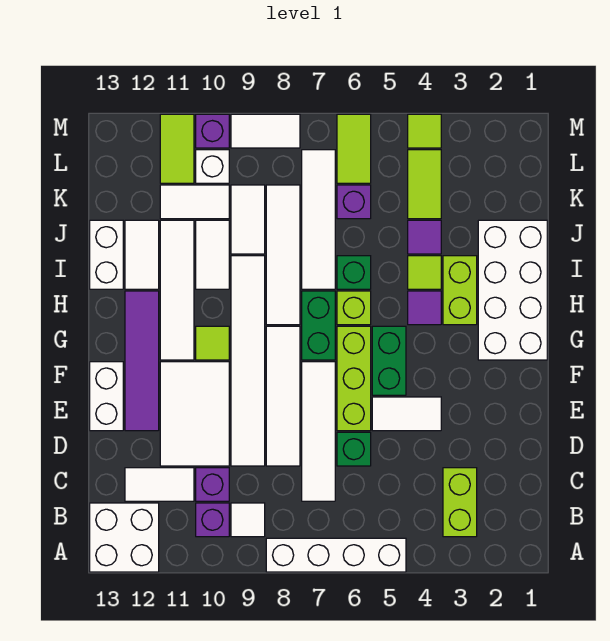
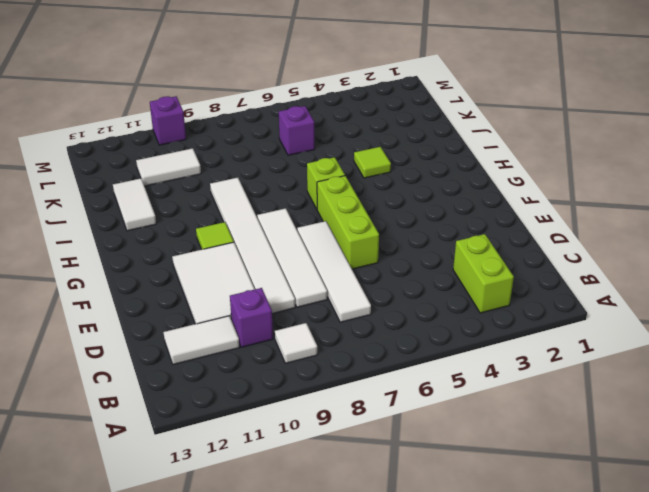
none -> white brick A5:A8 level 1
none -> white brick A12:B13 level 1
none -> purple brick B10 level 1
none -> green brick D6 level 1

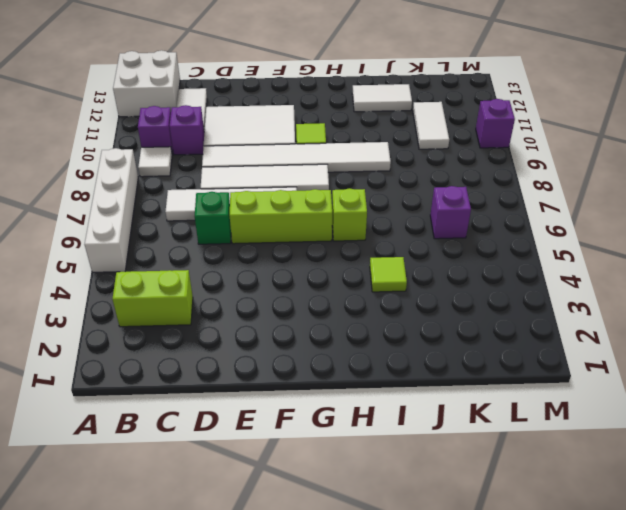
none -> white tile E4:E5 level 1
none -> purple tile E12:H12 level 1
none -> white brick E13:F13 level 1
none -> green brick F5:G5 level 1

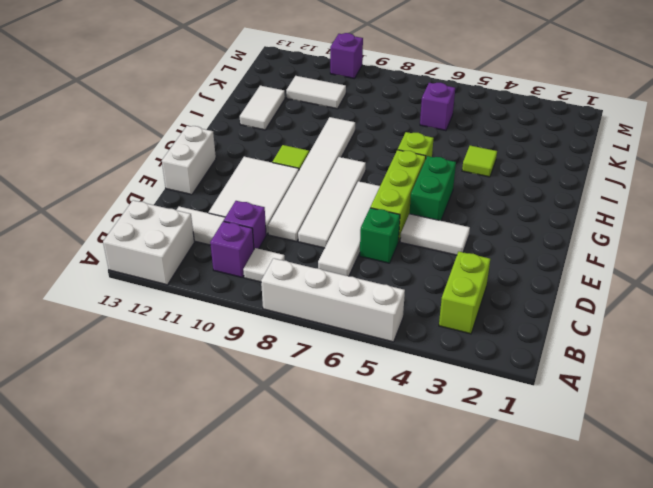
none -> purple tile E12:H12 level 1
none -> white brick G1:J2 level 1
none -> green brick G7:H7 level 1
none -> white tile G11:J11 level 1

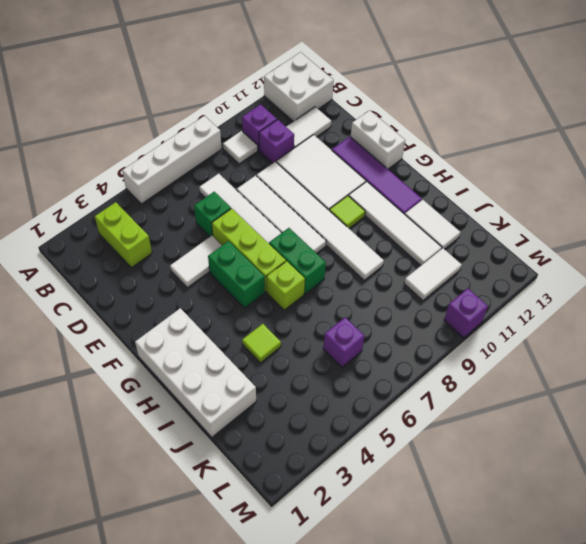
none -> lime brick H3:I3 level 1
none -> purple tile H4 level 1
none -> white tile H8:K8 level 1
none -> green brick I6 level 1

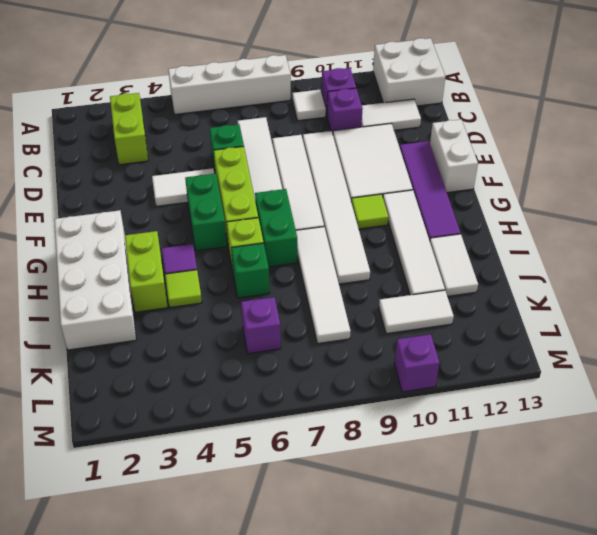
none -> white tile I7:L7 level 1
none -> white tile I10:J10 level 1
none -> white brick I13:J13 level 1
none -> purple tile J4 level 1

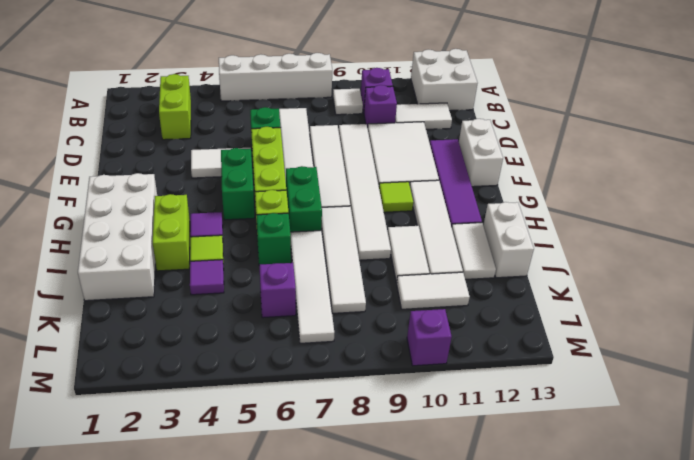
none -> white tile J9:K9 level 1
none -> lime tile K4:L4 level 1
none -> lime tile L6:M6 level 1
none -> white brick L10 level 1

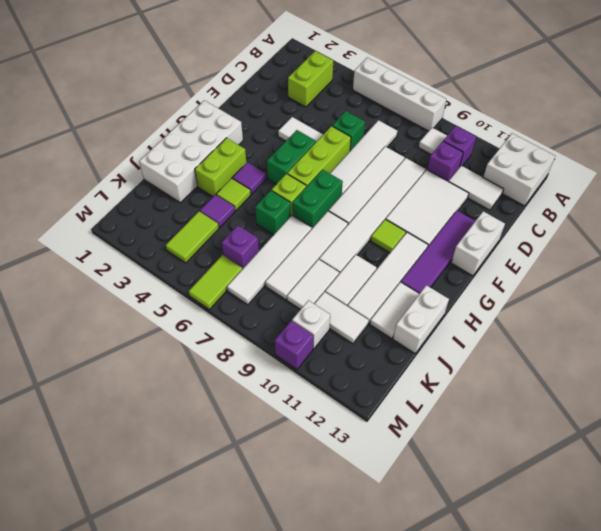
none -> lime tile L11:M11 level 1
none -> lime tile M4 level 1
none -> white tile M8:M9 level 1

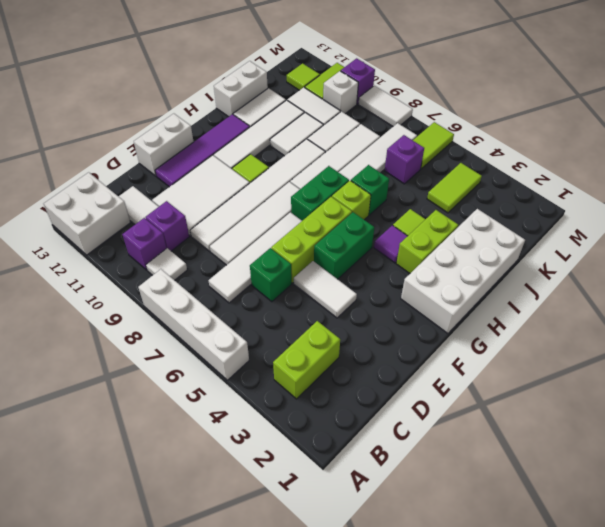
lime tile L12 level 1 -> lime tile M4 level 1
none -> purple tile J4 level 1

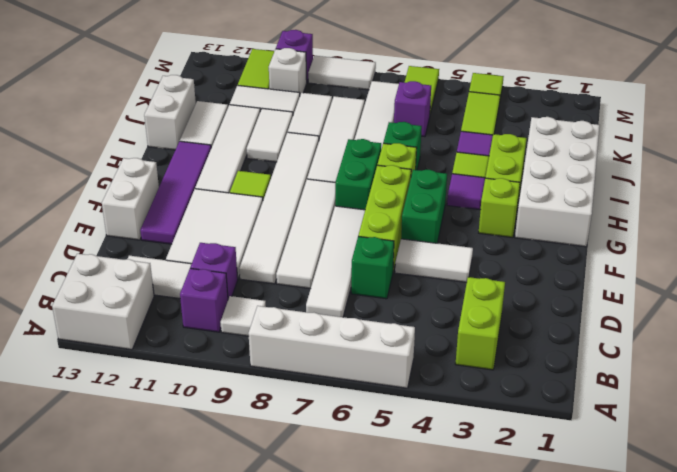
lime brick G3 level 1 -> none

